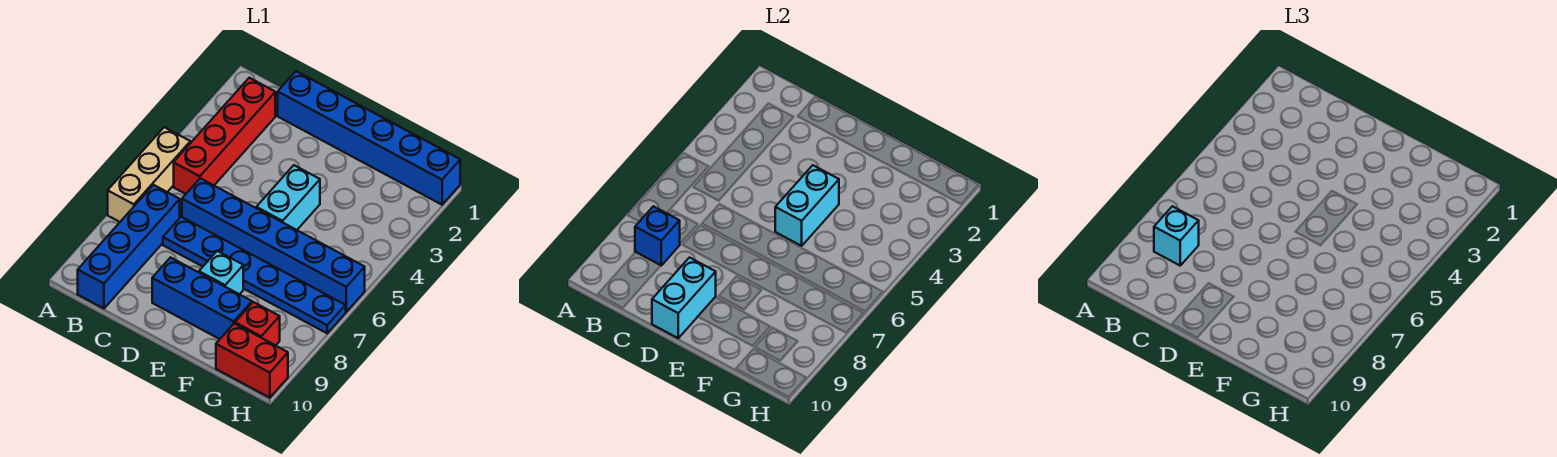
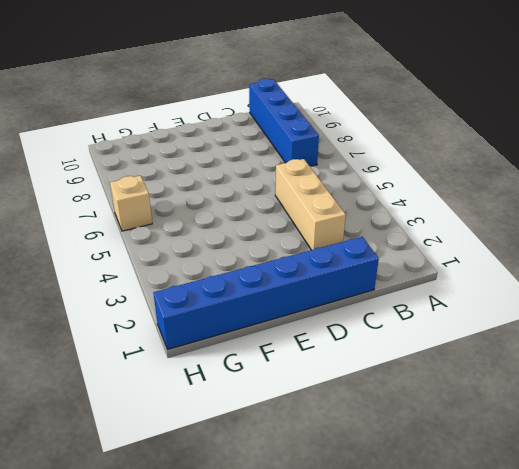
tan brick C3:C5 level 1 -> tan brick A5:A7 level 1
tan brick H6 level 1 -> blue brick C6:H6 level 1
none -> red brick B2:B5 level 1
none -> blue plate C7:H7 level 1
none -> blue brick D9:F9 level 1

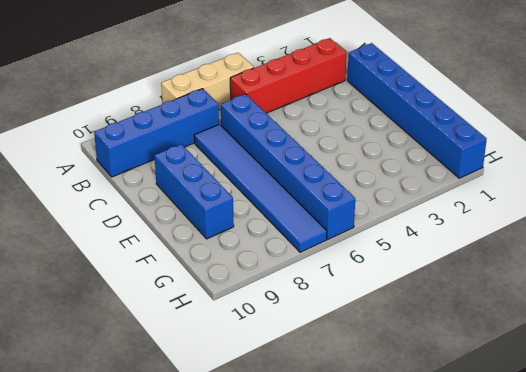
blue tile C7:H7 level 1 -> blue plate C7:H7 level 1
none -> cyan brick E4:E5 level 1
none -> cyan brick E8 level 1
none -> red brick G9 level 1

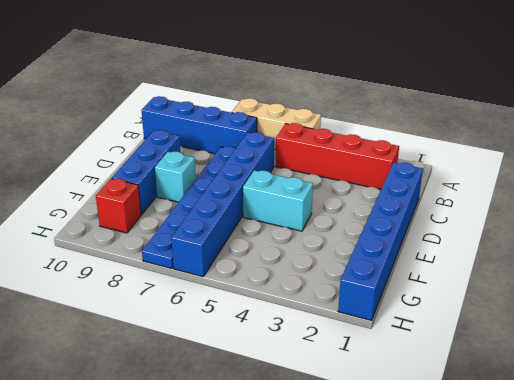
none -> red brick G10:H10 level 1
none -> blue brick B8 level 2
none -> cyan brick D9:D10 level 2

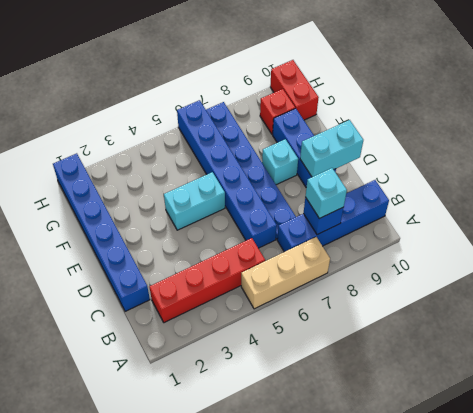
none -> cyan brick E4:E5 level 2

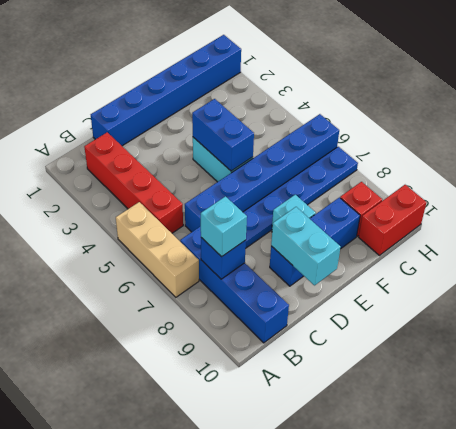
blue brick E4:E5 level 2 -> cyan brick E4:E5 level 2

